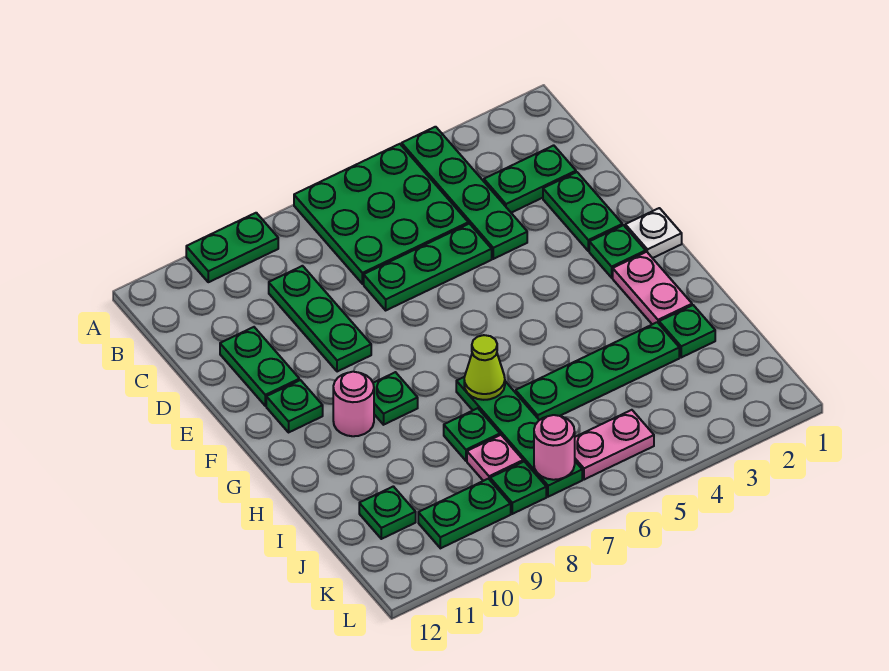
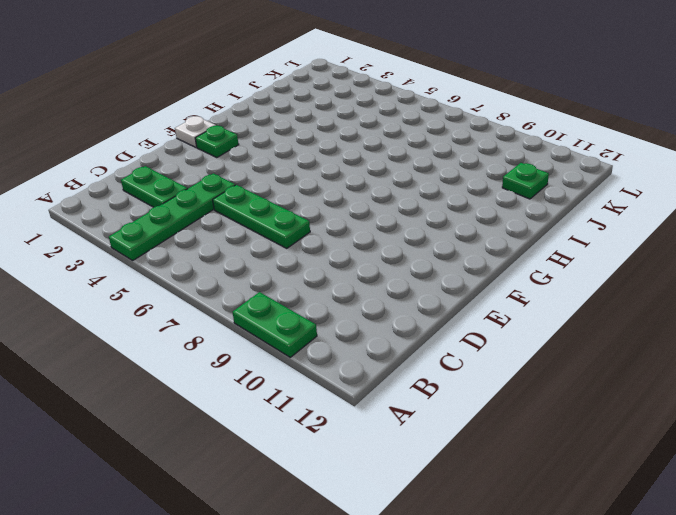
none -> green plate A5:C7 level 1
none -> green plate C9:E9 level 1
none -> green plate D2:E2 level 1

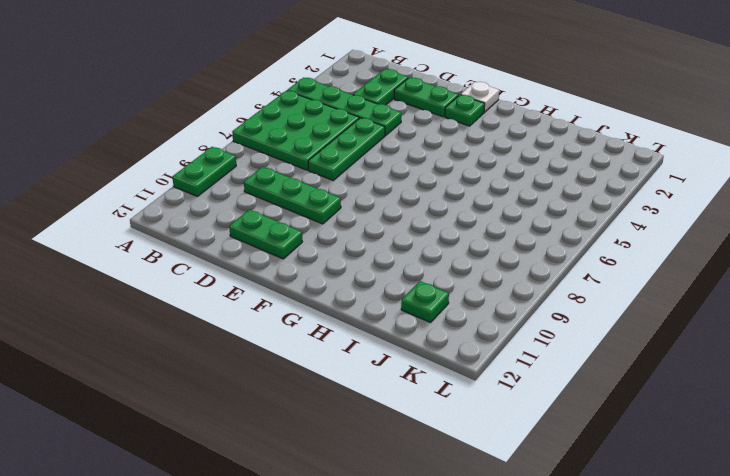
none -> green plate F11 level 1
none -> pink plate G2:H2 level 1
none -> green plate G9 level 1

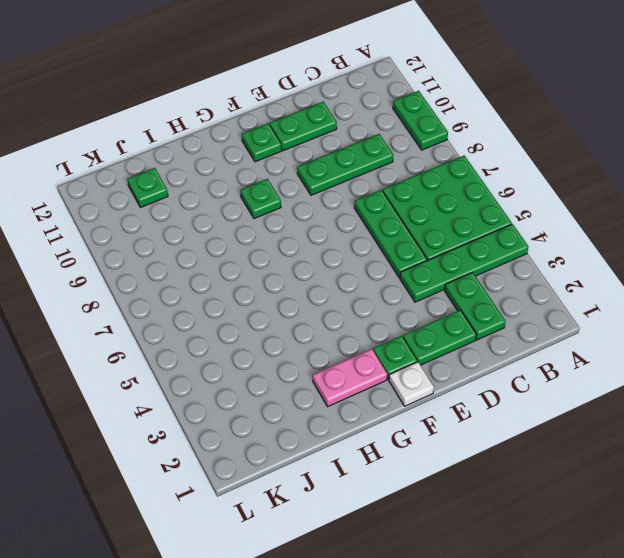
none -> pink round brick G10 level 1
none -> green plate H7:K7 level 1
none -> green plate I2 level 1

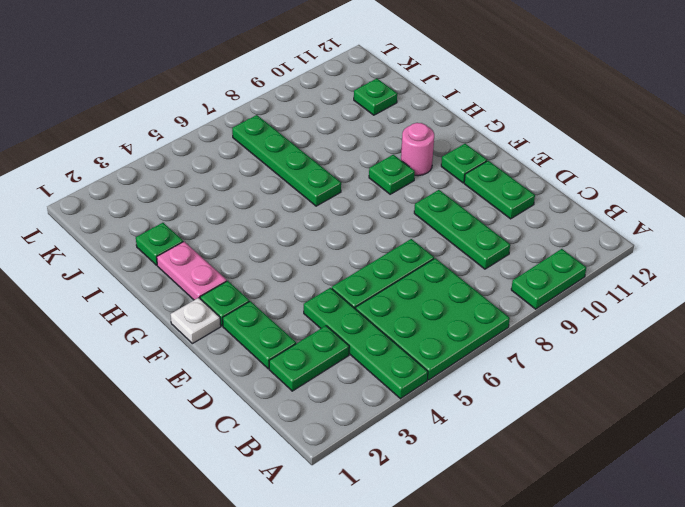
none -> green plate I3:I6 level 1
none -> green plate I8 level 1
none -> pink plate J8 level 1

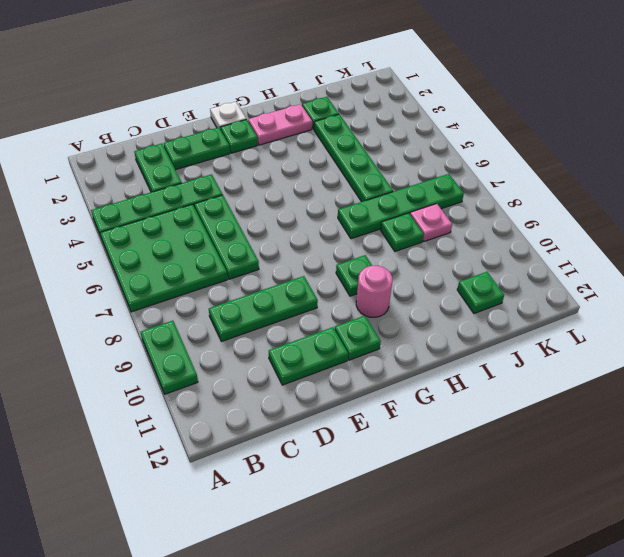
none -> pink plate K5:K6 level 1
none -> green plate K8 level 1
none -> green plate K9:K10 level 1

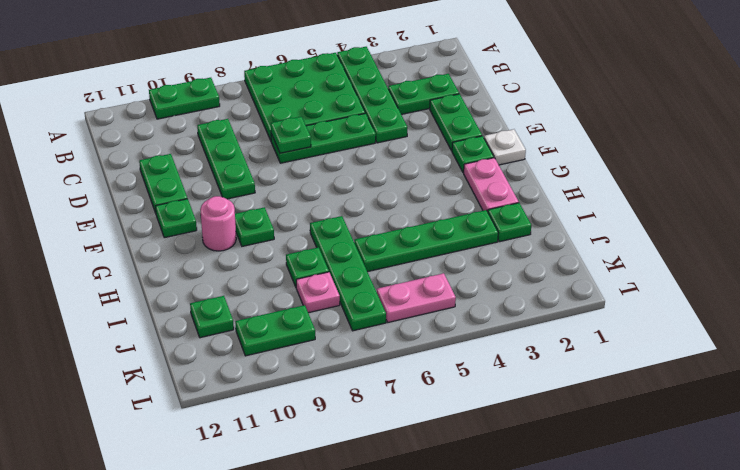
green plate D7 level 2 -> green plate K8 level 1
none -> lime cone H7 level 2
none -> pink round brick K7 level 2

